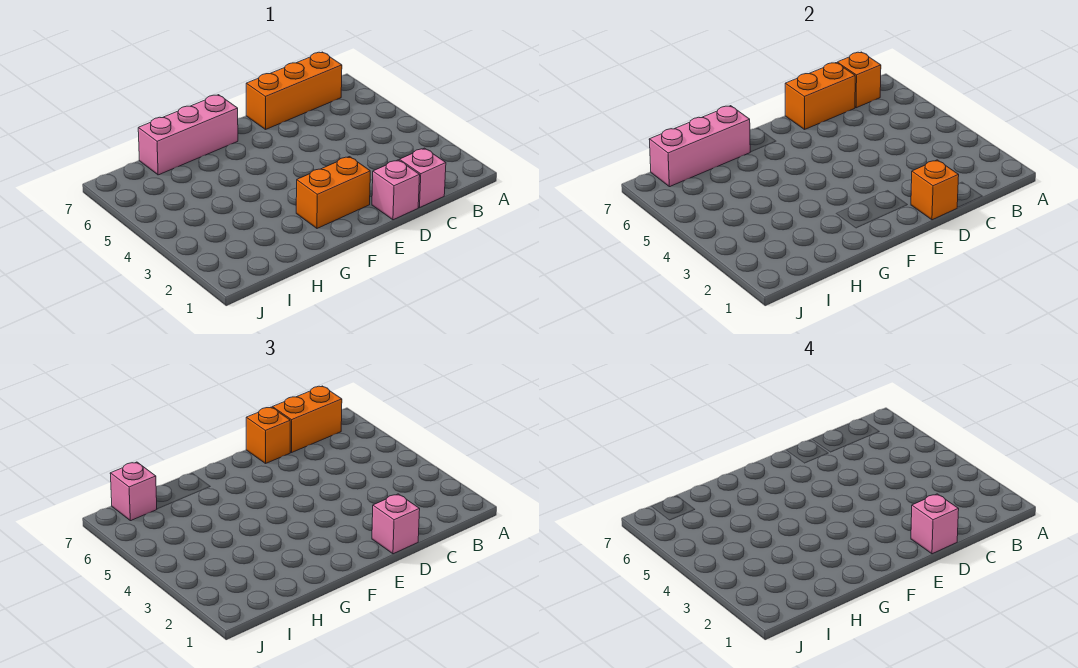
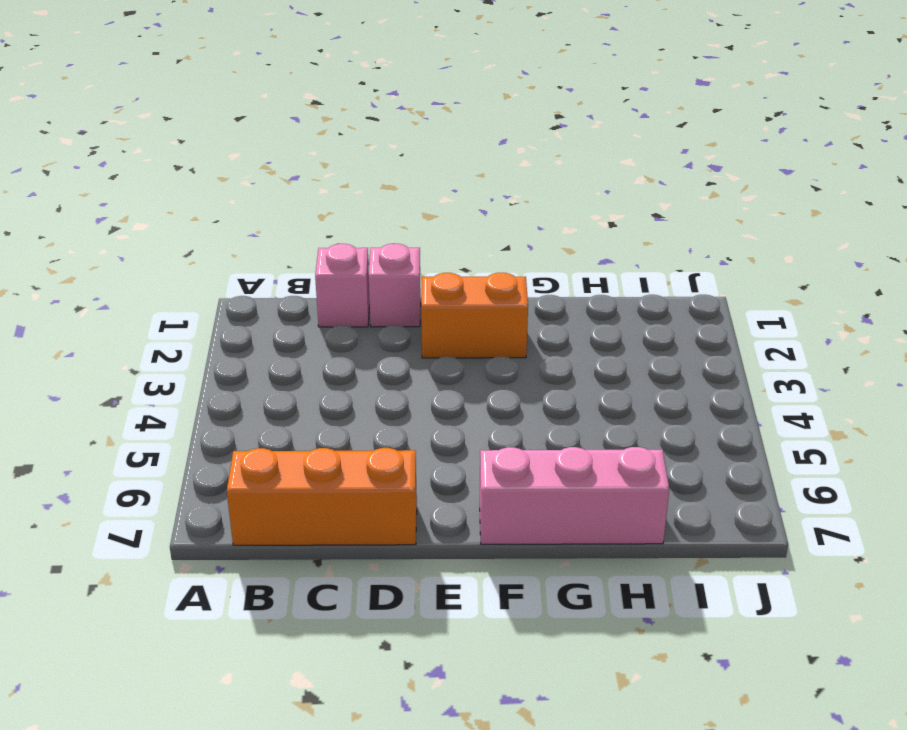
none -> orange brick B7 level 2
none -> orange brick C7:D7 level 2
none -> orange brick D1 level 2

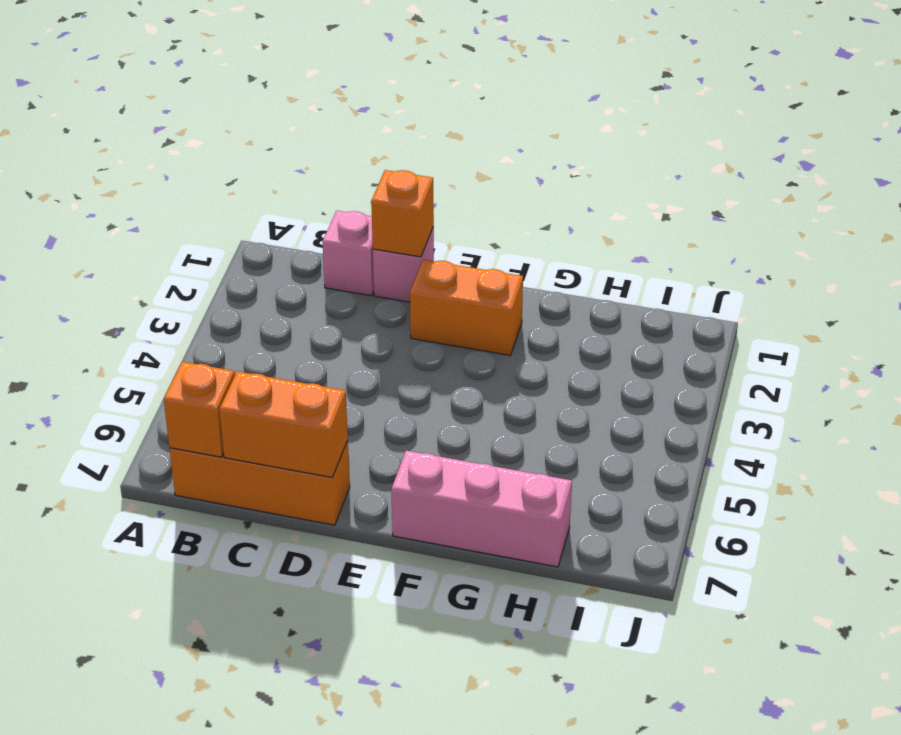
none -> pink brick G7:I7 level 2
none -> orange brick B7:C7 level 3
none -> pink brick D1 level 3

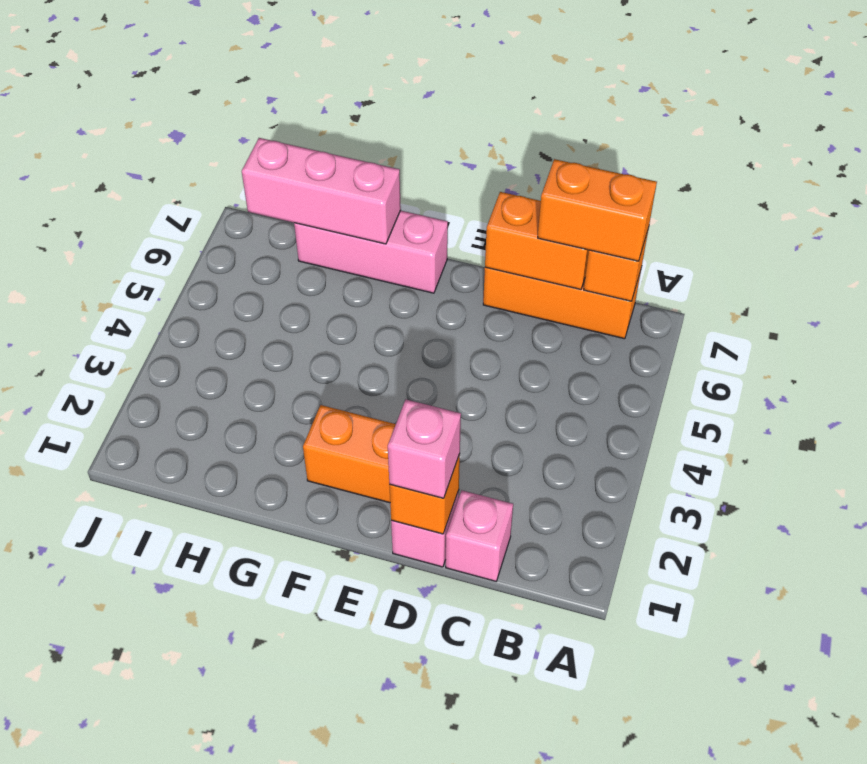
none -> orange brick D7 level 3
none -> pink brick I7 level 3
none -> pink brick D1 level 4

